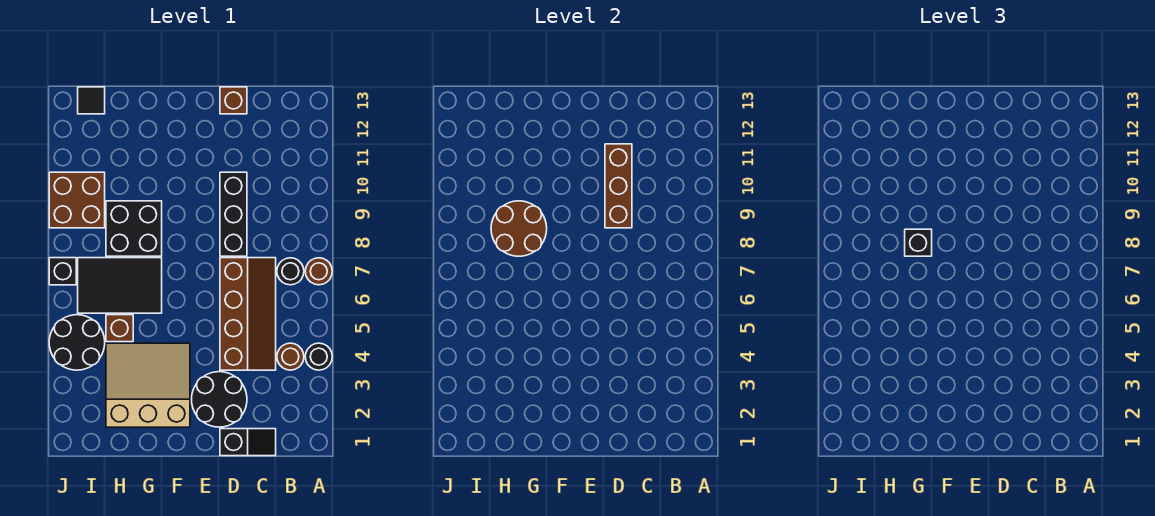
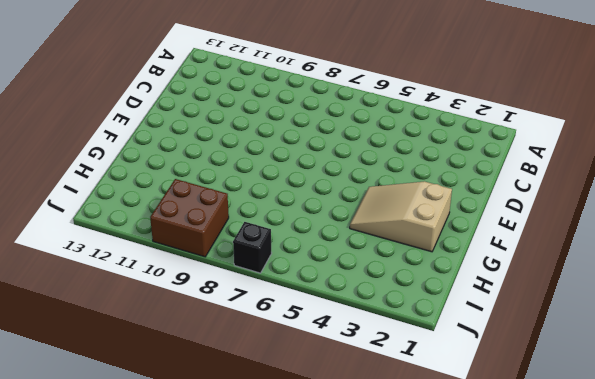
tan slope F2:G4 level 1 top 2 -> tan slope F2:H4 level 1 top 2
none -> black round brick A4 level 1
none -> brown round brick A7 level 1
none -> brown round brick B4 level 1

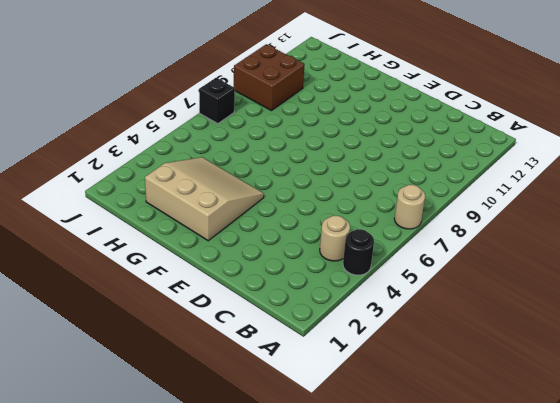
tan round brick A7 level 1 -> brown round brick A7 level 1
tan round brick B4 level 1 -> brown round brick B4 level 1
none -> black round brick B7 level 1
none -> black slope C1:D1 level 1 top D
none -> brown slope C4:D7 level 1 top D

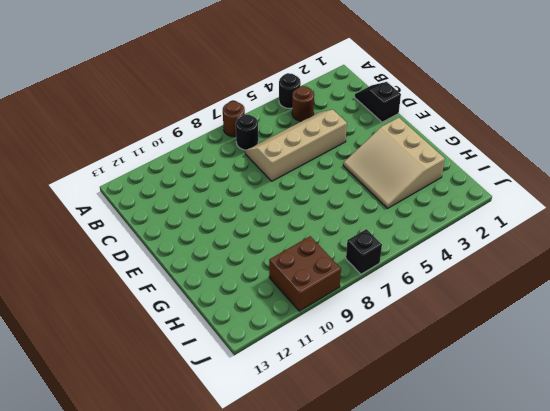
tan slope C4:D7 level 1 top D -> brown slope C4:D7 level 1 top D
none -> black round brick D2:E3 level 1
none -> black brick D8:D10 level 1
none -> brown brick D13 level 1

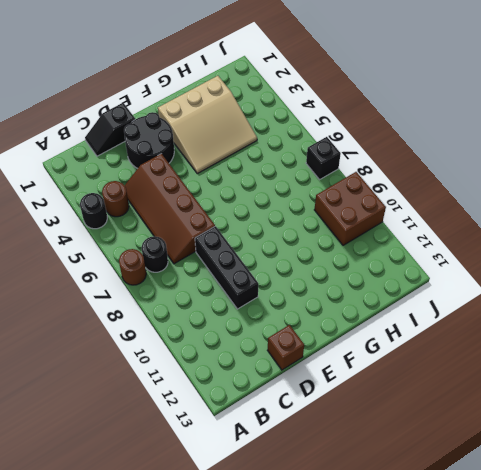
none -> black tile G6:I7 level 1
none -> black brick G8:H9 level 1
none -> brown brick H5 level 1

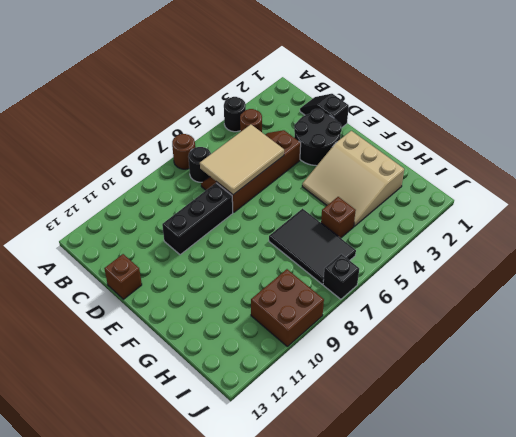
tan tile C5:D7 level 2 -> none
none -> black brick G8:H9 level 1
none -> black round brick I4:J5 level 1
none -> black tile I13 level 1

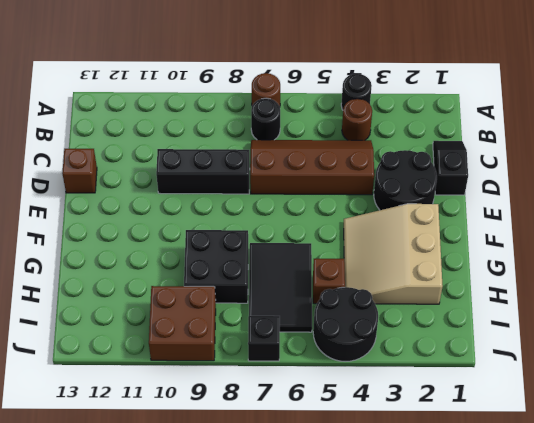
none -> black tile I13 level 1
none -> brown brick D9:D11 level 2
none -> brown round brick G8:H9 level 2

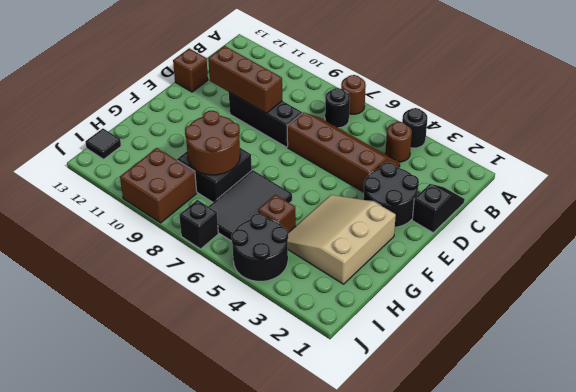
none -> black brick G8 level 3

